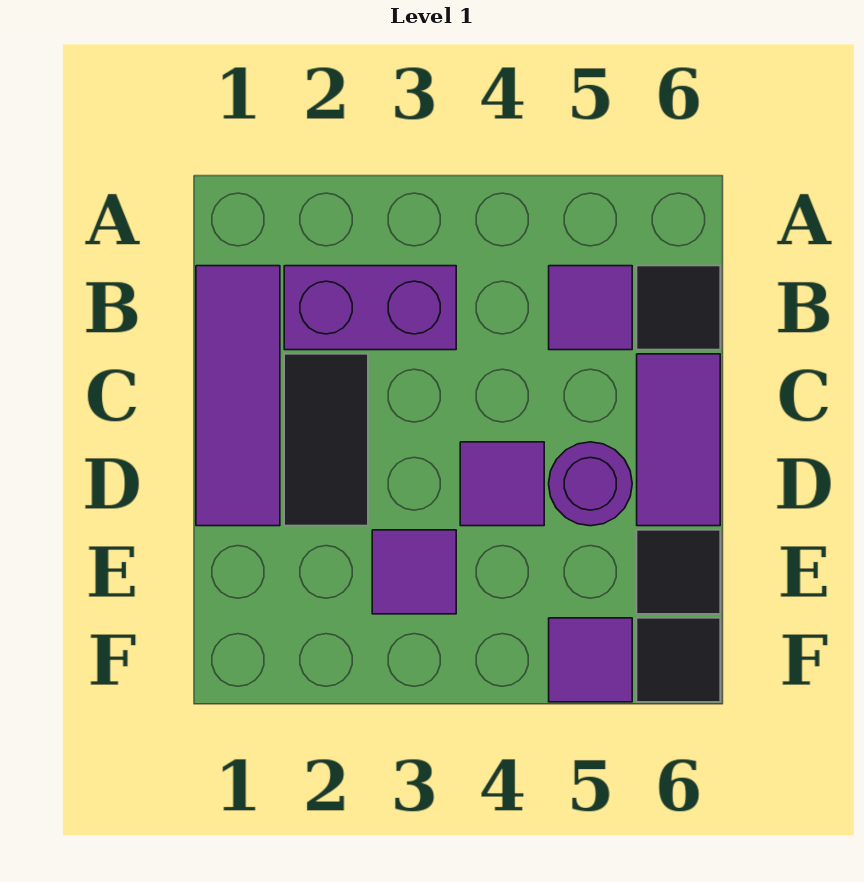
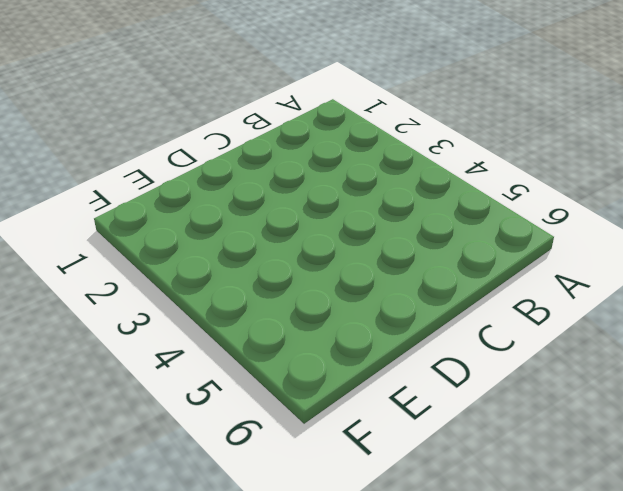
none -> purple tile B1:D1 level 1
none -> purple brick B2:B3 level 1
none -> purple tile B5 level 1

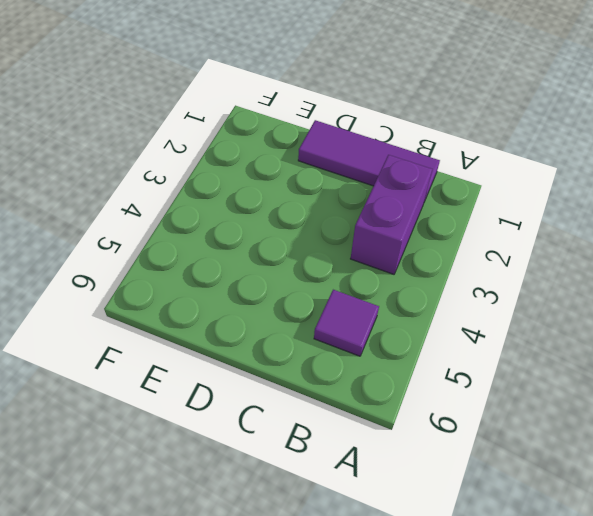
none -> black tile B6 level 1
none -> black tile C2:D2 level 1
none -> purple tile C6:D6 level 1

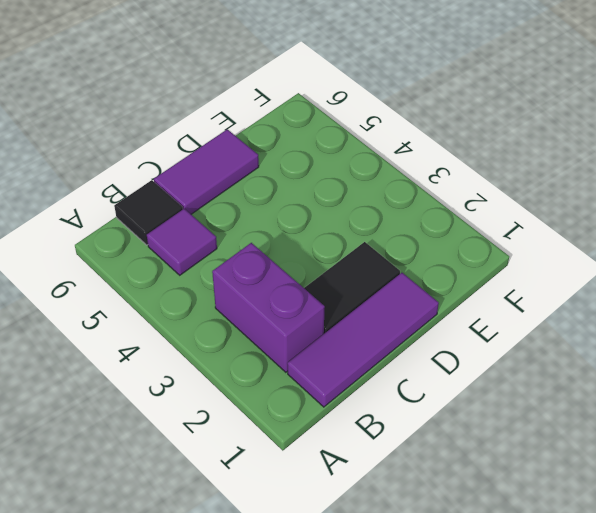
none -> purple tile D4 level 1
none -> purple round brick D5 level 1
none -> purple tile E3 level 1

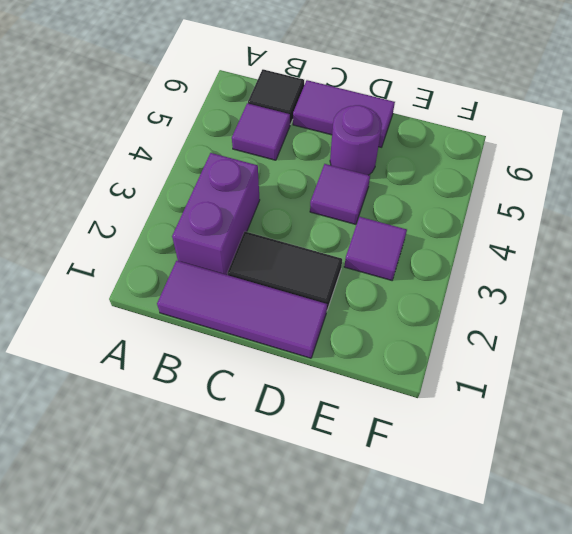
none -> black tile E6 level 1
none -> purple tile F5 level 1
none -> black tile F6 level 1

